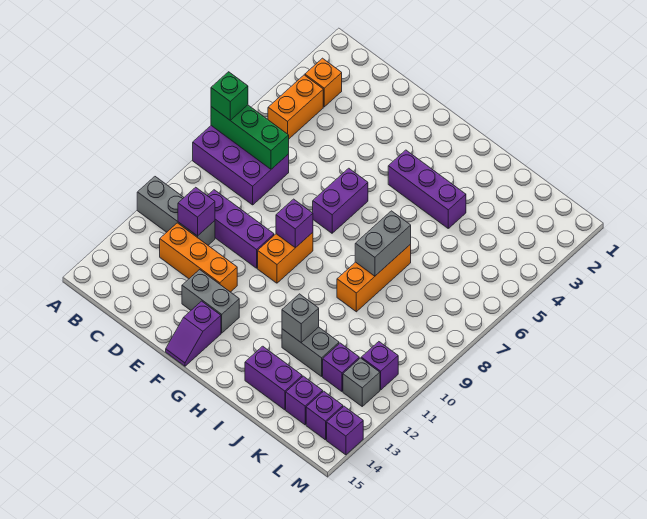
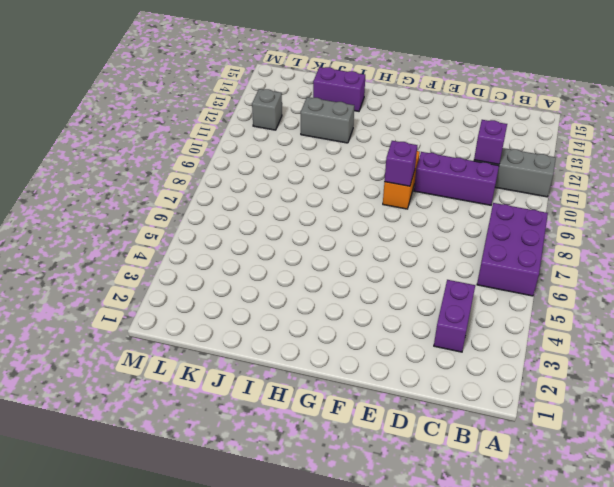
purple brick A6:B8 level 1 -> purple brick A7:C8 level 1
purple brick C3:C4 level 1 -> purple brick F6:F7 level 1
none -> orange brick B3 level 1
none -> orange brick B4:B5 level 1
none -> orange brick C12:E12 level 1

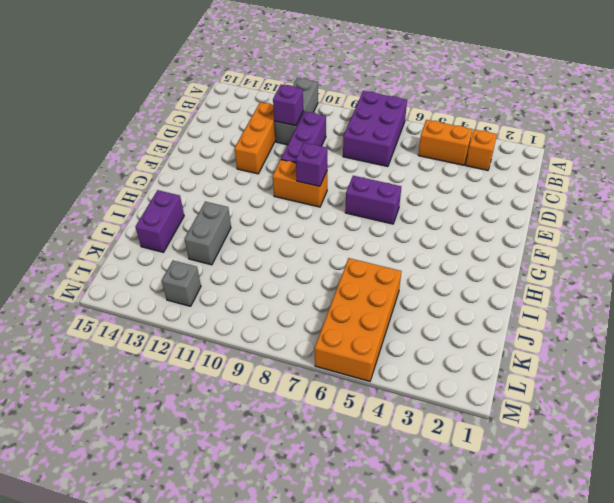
orange brick J5:M6 level 1 -> none
none -> grey brick E13:F13 level 1
none -> purple slope F14:F15 level 1 top 14
none -> purple brick G4:I4 level 1

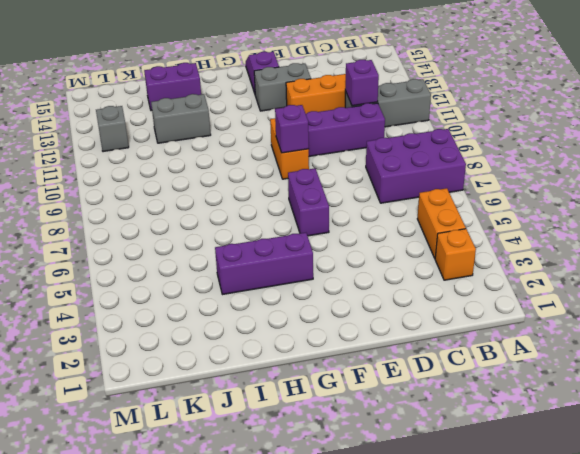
none -> orange brick I7:I9 level 1
none -> purple brick K12 level 1
none -> purple brick K14 level 1

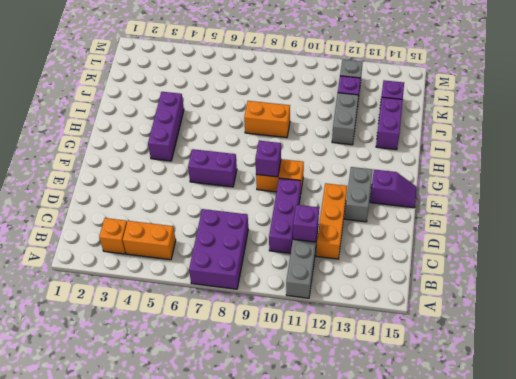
orange brick I8:I9 level 1 -> orange brick I7:I9 level 1
none -> purple brick L11 level 1
none -> purple brick L14 level 1
none -> purple brick M14 level 1

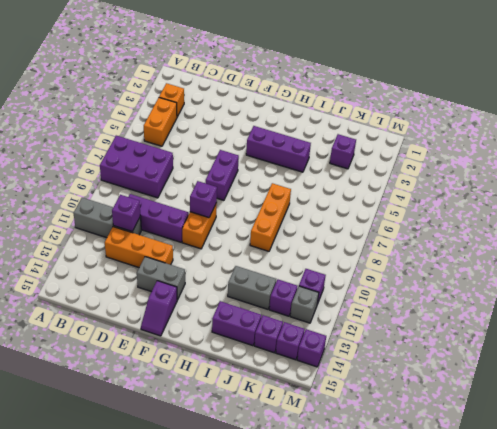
purple brick K3 level 1 -> none
none -> green brick A7:C7 level 2
none -> grey brick I7:I8 level 2
none -> grey brick I12 level 2

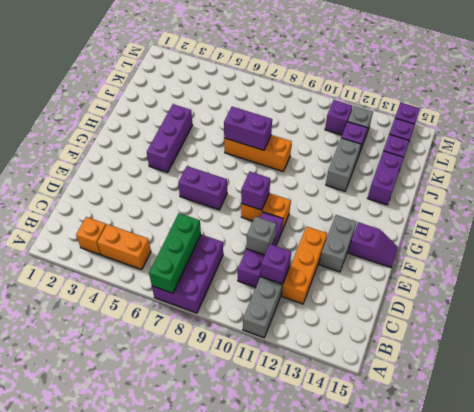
grey brick D10 level 2 -> grey brick I12 level 2
purple brick I7:I8 level 2 -> grey brick I7:I8 level 2
none -> green brick A7 level 3

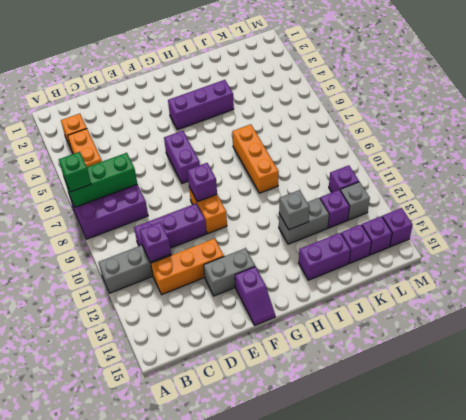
none -> grey brick I7:I8 level 2

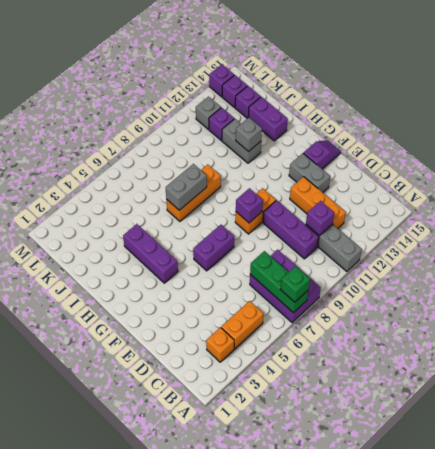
none -> purple brick L11 level 1

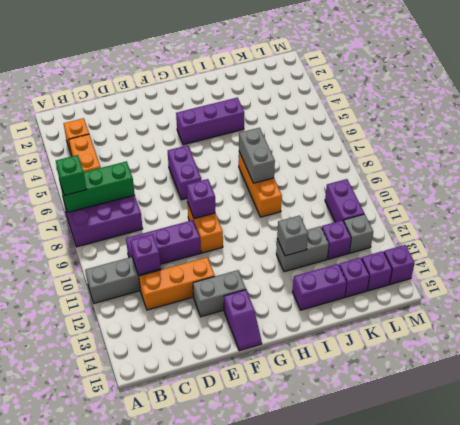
purple brick L10:L11 level 1 -> purple brick L11 level 1

